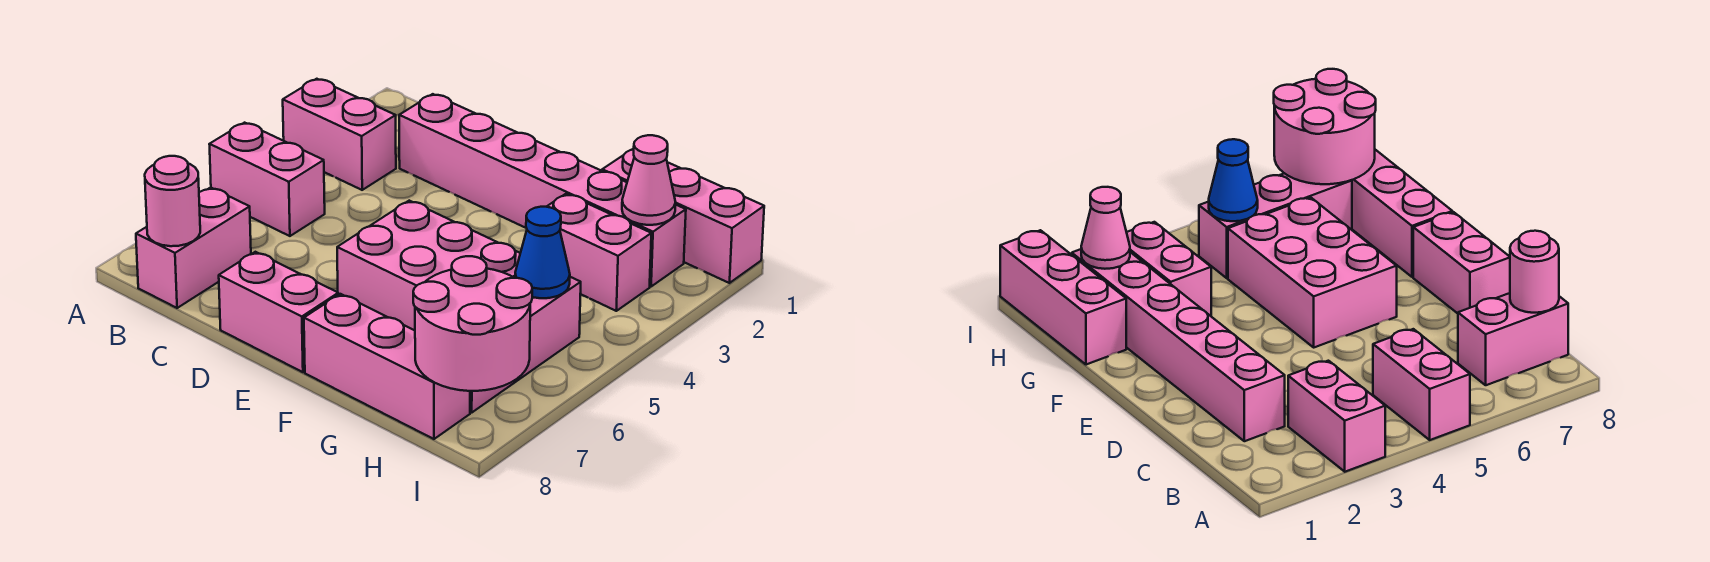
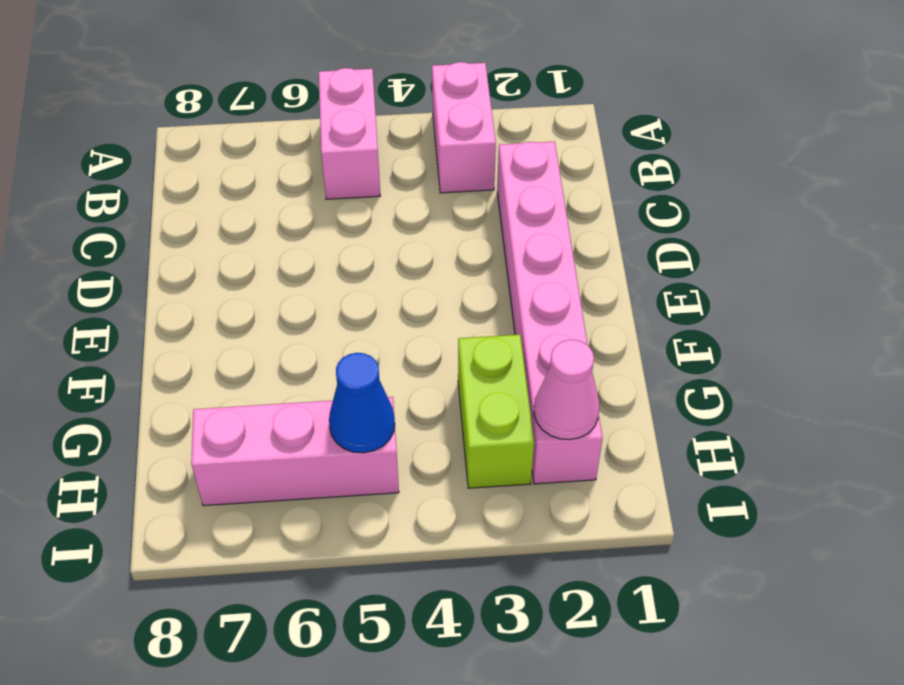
lime brick G3:H3 level 1 -> pink brick G3:H3 level 1
none -> pink brick B7:B8 level 1
none -> pink brick D8:E8 level 1
none -> pink brick E5:G6 level 1

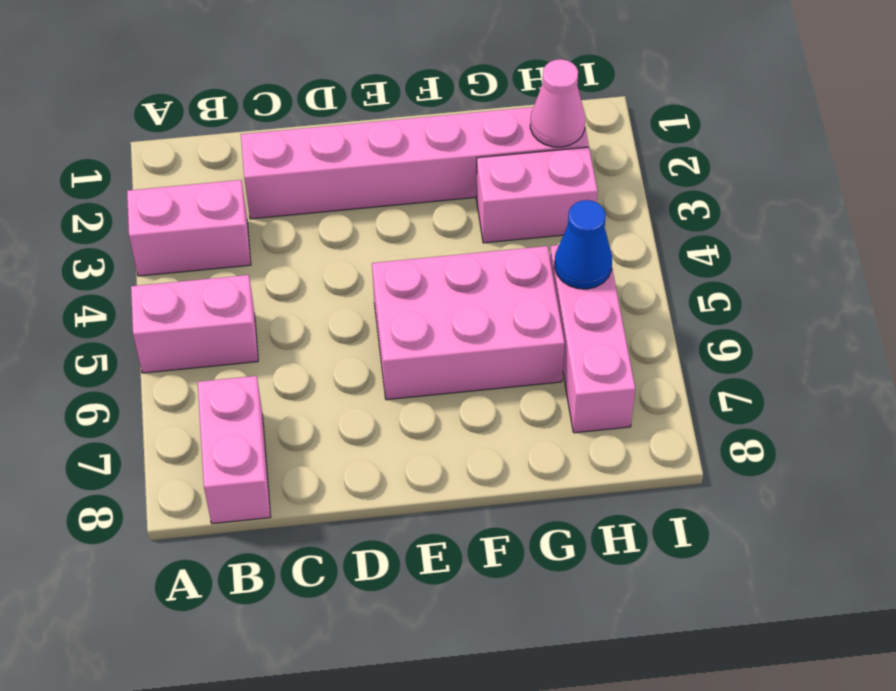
none -> pink brick D8:E8 level 1
none -> pink brick F8:H8 level 1
none -> pink brick G1:I1 level 1

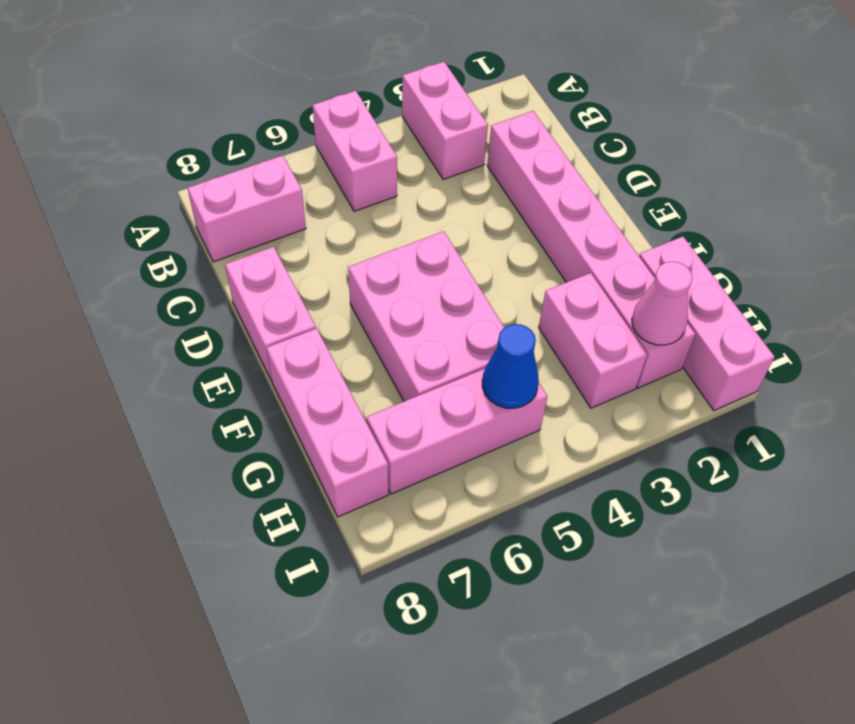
none -> pink round brick B8 level 2
none -> pink round brick H7:I8 level 2

